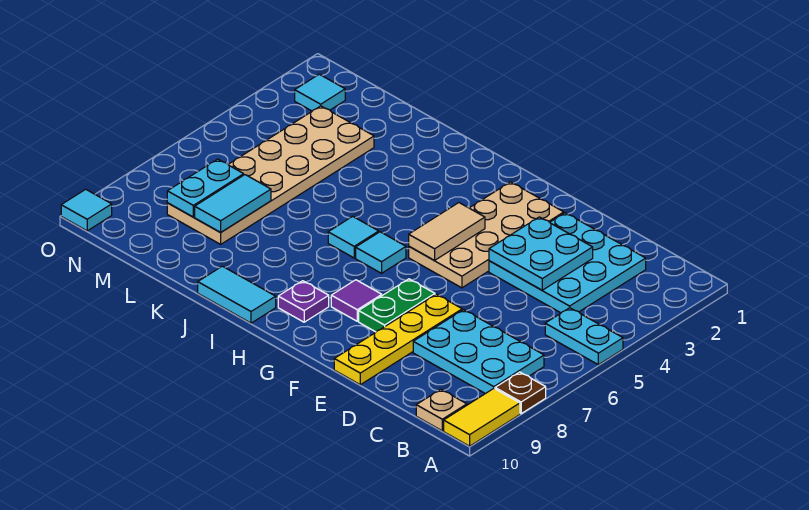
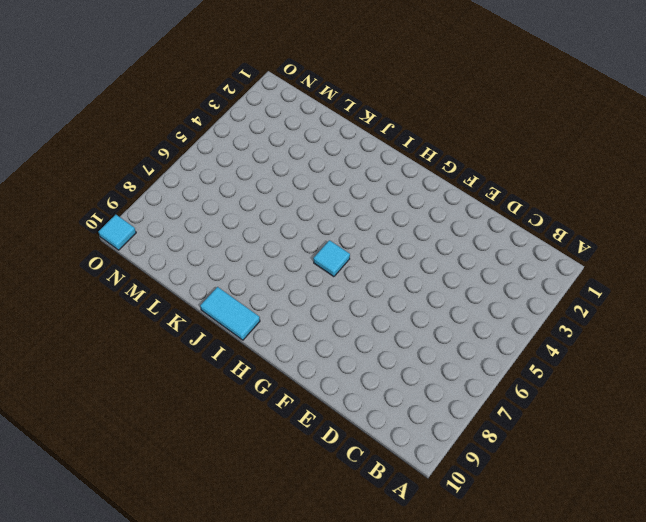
none -> cyan plate A5:B5 level 1
none -> brown plate A8 level 1
none -> yellow tile A9:A10 level 1

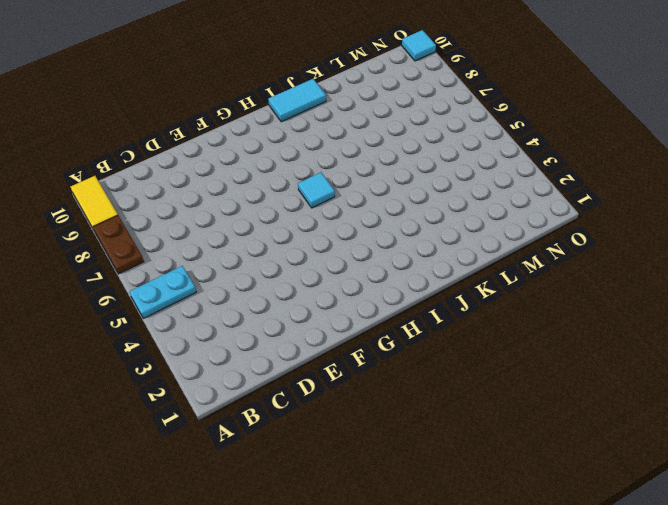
brown plate A7:A8 level 1 -> brown plate A8 level 1
none -> cyan plate B7:D8 level 1
none -> tan plate B10 level 1
none -> cyan plate C2:E4 level 1

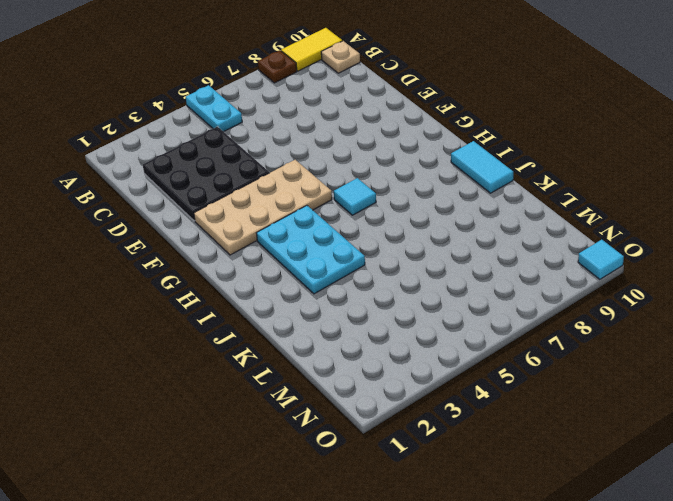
black plate C2:E4 level 1 -> cyan plate C2:E4 level 1
cyan plate H3:J4 level 1 -> cyan plate B7:D8 level 1
none -> yellow plate E7:E10 level 1
none -> green plate F7:F8 level 1
none -> purple tile G8 level 1

